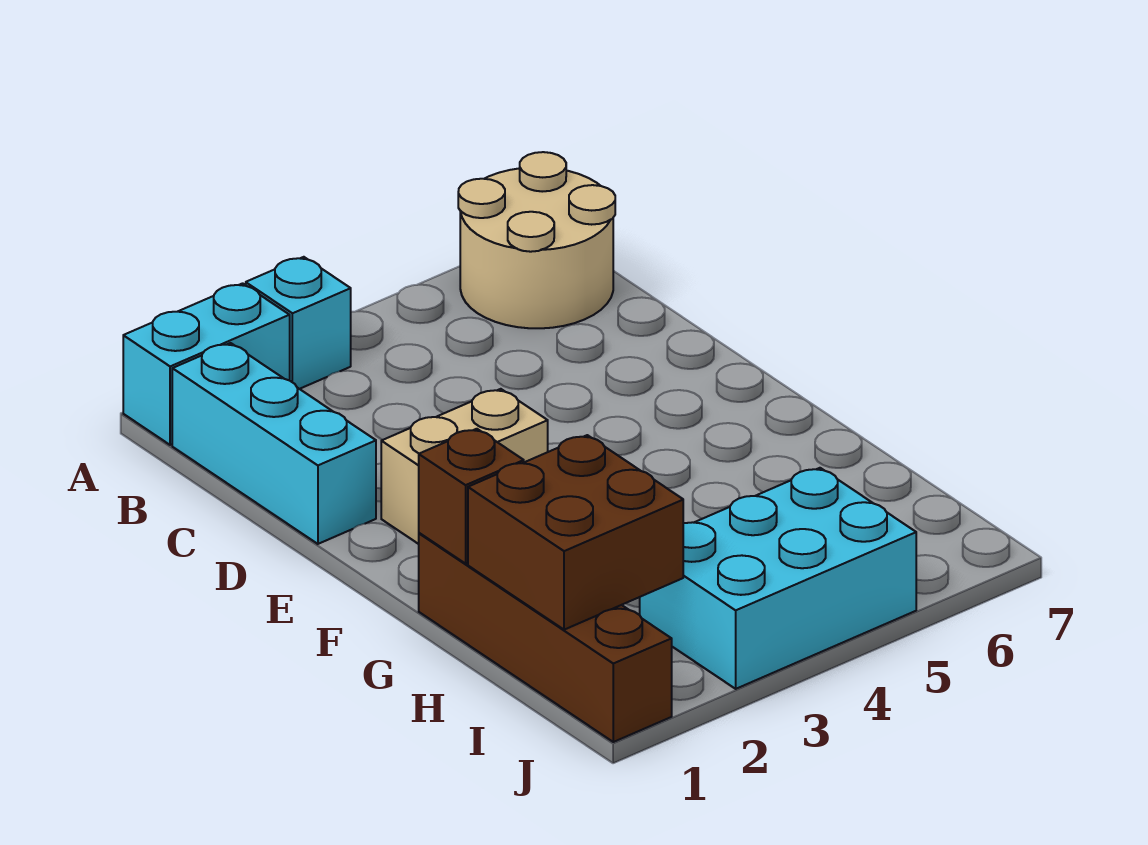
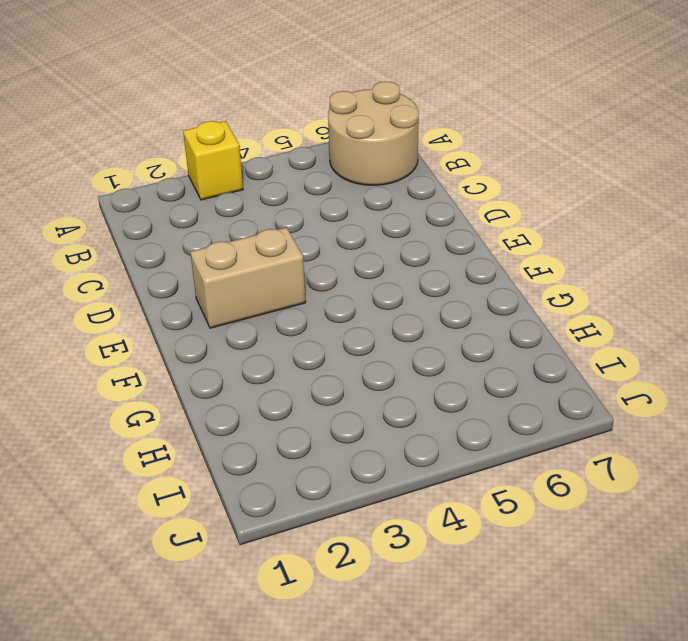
yellow brick A3 level 1 -> cyan brick A3 level 1
none -> cyan brick A1:A2 level 1
none -> cyan brick B1:D1 level 1

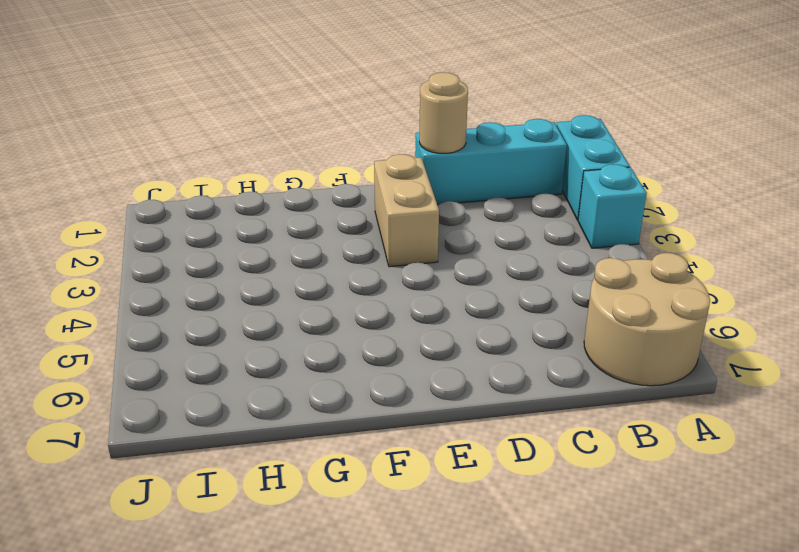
tan round brick D1 level 2 -> none
none -> brown brick G1:J1 level 1
none -> cyan brick I3:J5 level 1

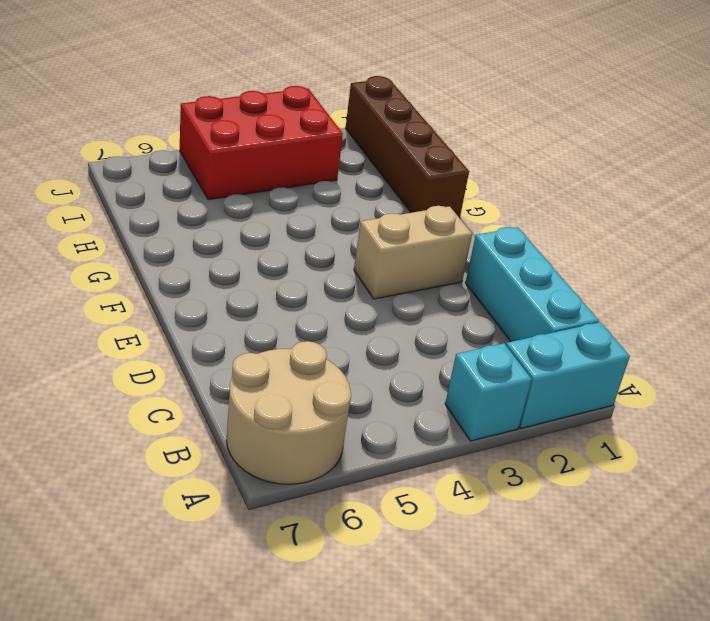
red brick I3:J5 level 1 -> cyan brick I3:J5 level 1
none -> brown brick G1 level 2
none -> brown brick H1:I2 level 2

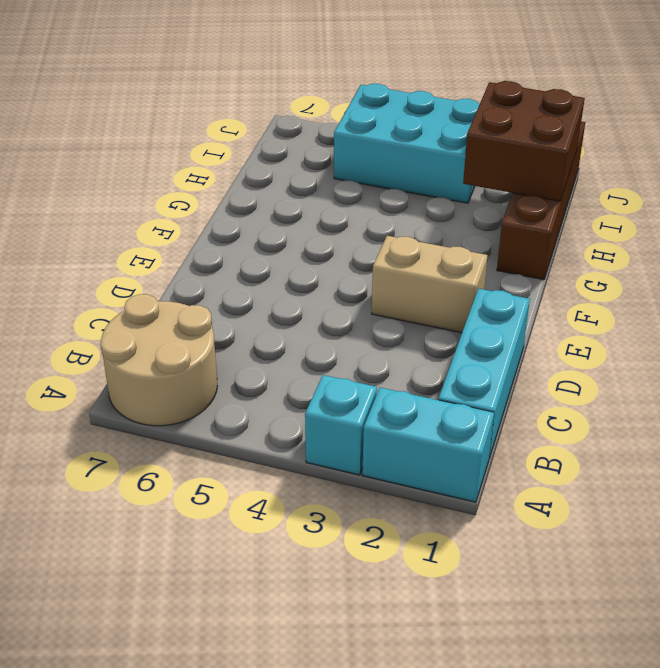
none -> brown brick G1 level 2

